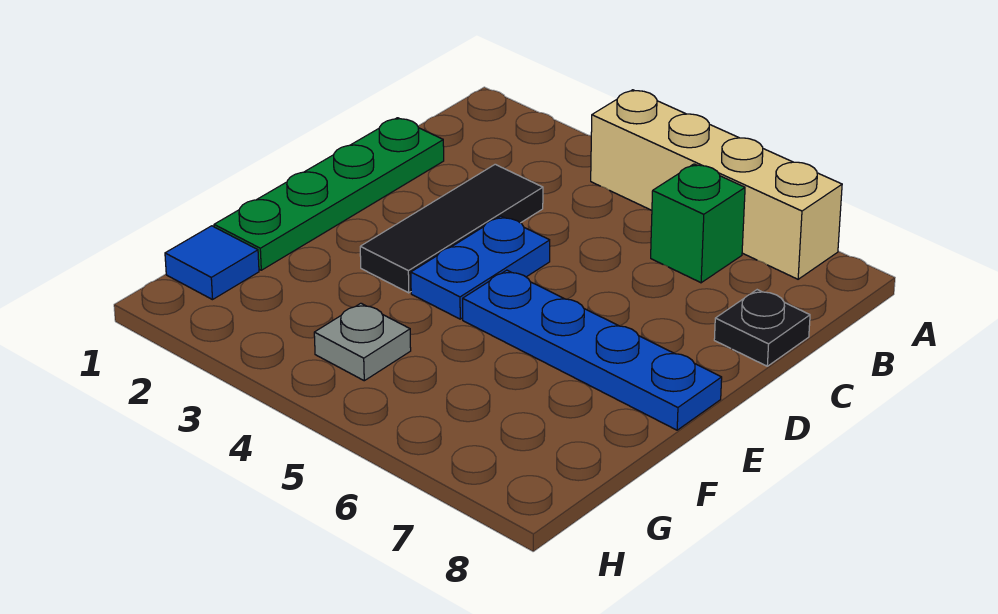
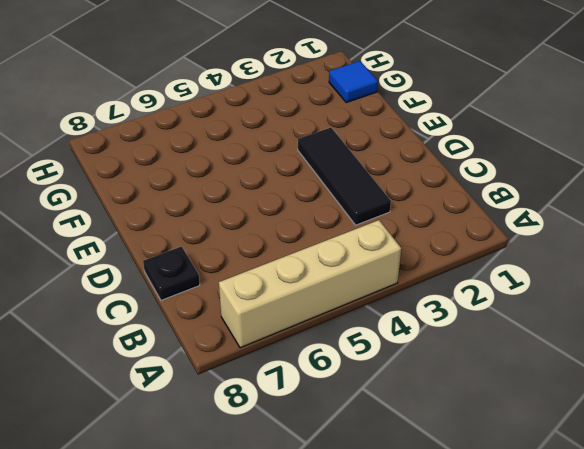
none -> green brick B6 level 1
none -> green plate C1:F1 level 1

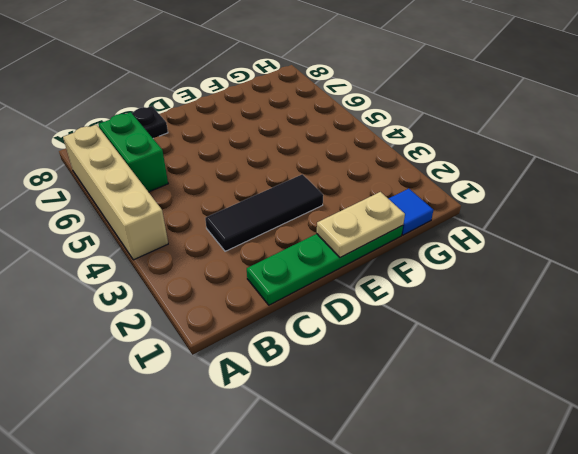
green brick B6:B7 level 1 -> green brick B6 level 1
tan plate E1:F1 level 2 -> none
none -> blue plate D4:E4 level 1
none -> blue plate E5:E8 level 1

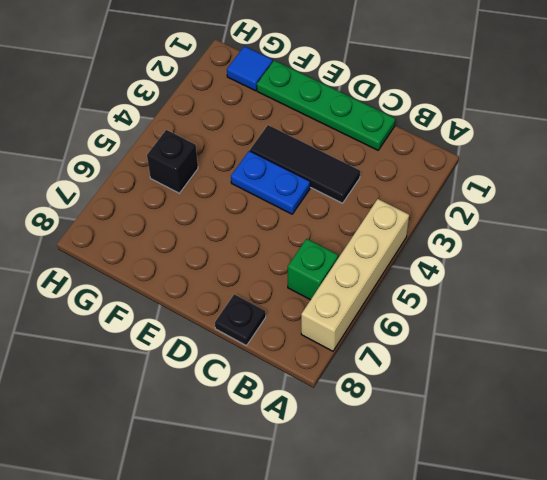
black brick G5 level 1 -> none
none -> blue plate E5:E8 level 1
none -> grey plate G4 level 1

